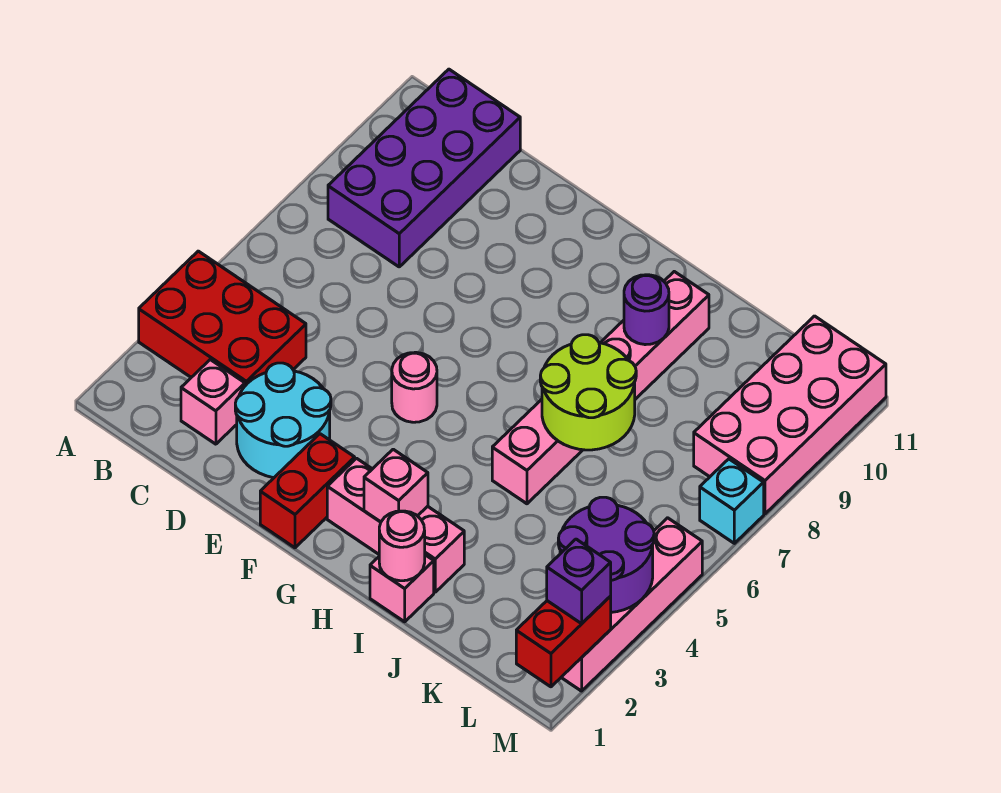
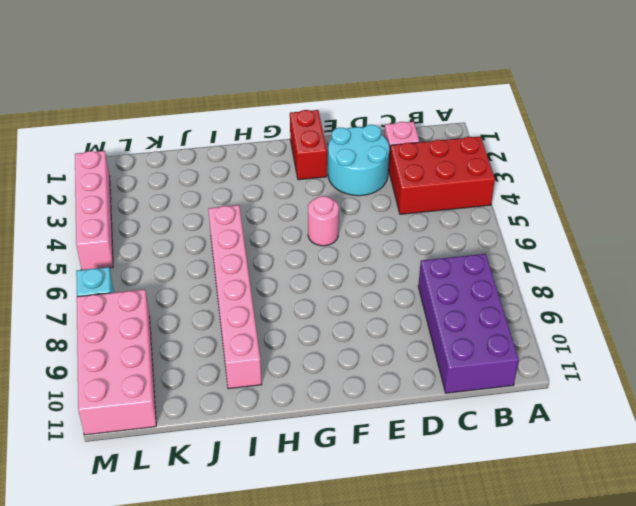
none -> pink brick G2:I2 level 1
none -> pink brick I1 level 1
none -> pink brick H2 level 2

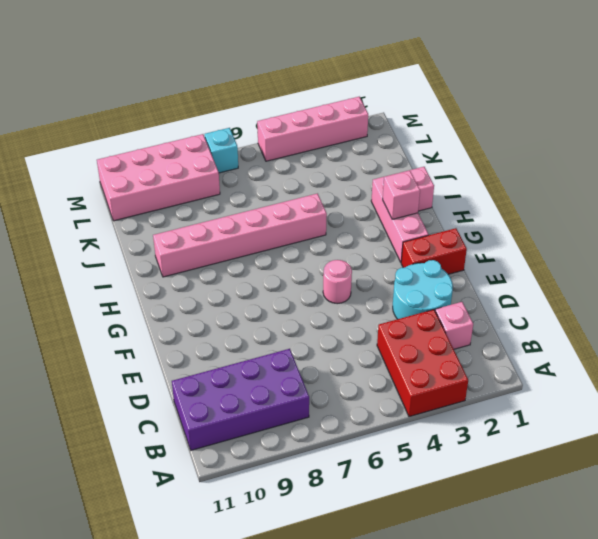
none -> pink round brick I1 level 2
none -> lime round brick I6:J7 level 2
none -> purple round brick I9 level 2

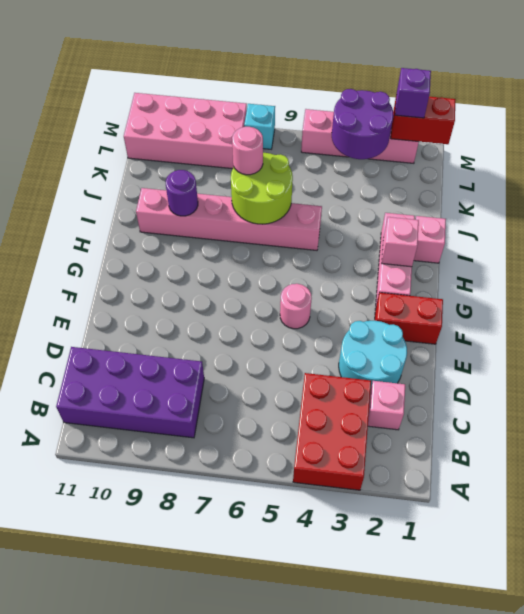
pink round brick J7 level 3 -> pink round brick I1 level 2

